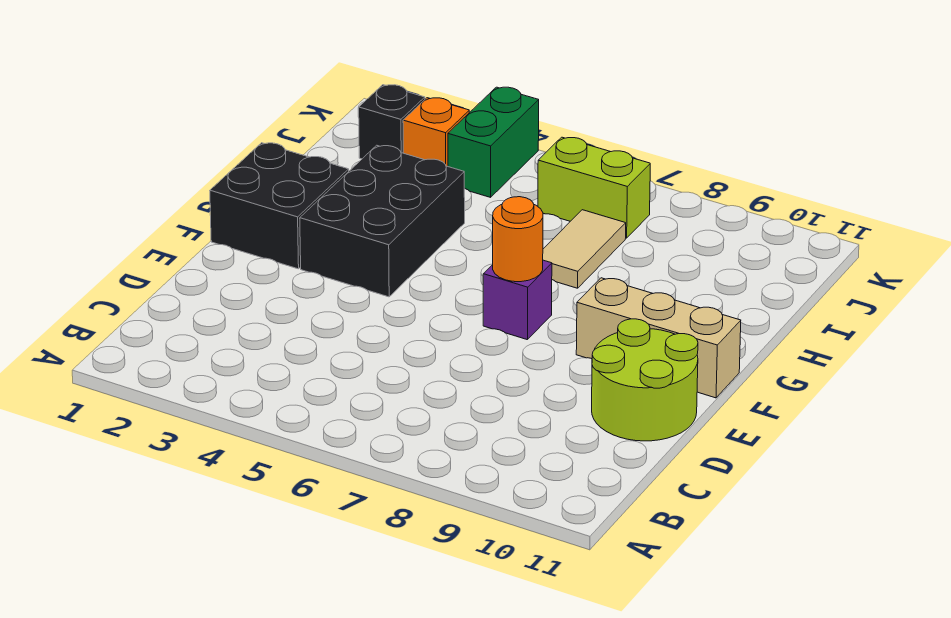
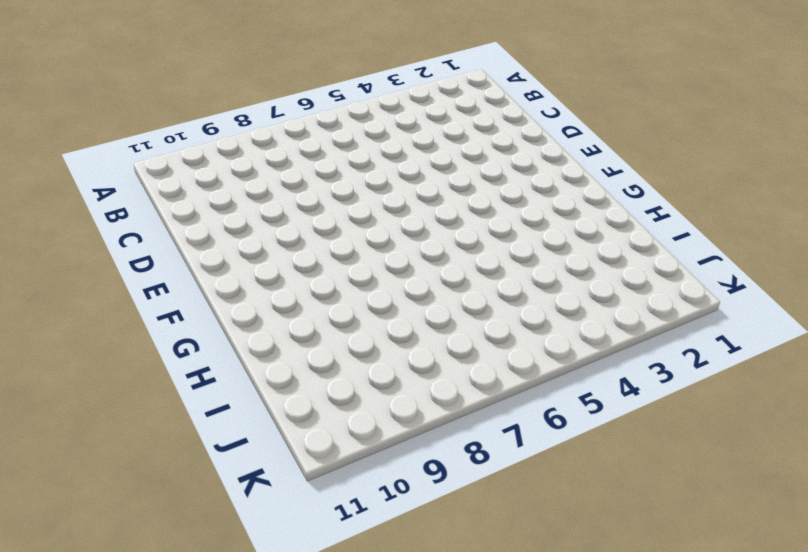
none -> lime round brick D10:E11 level 1
none -> black brick F1:G2 level 1

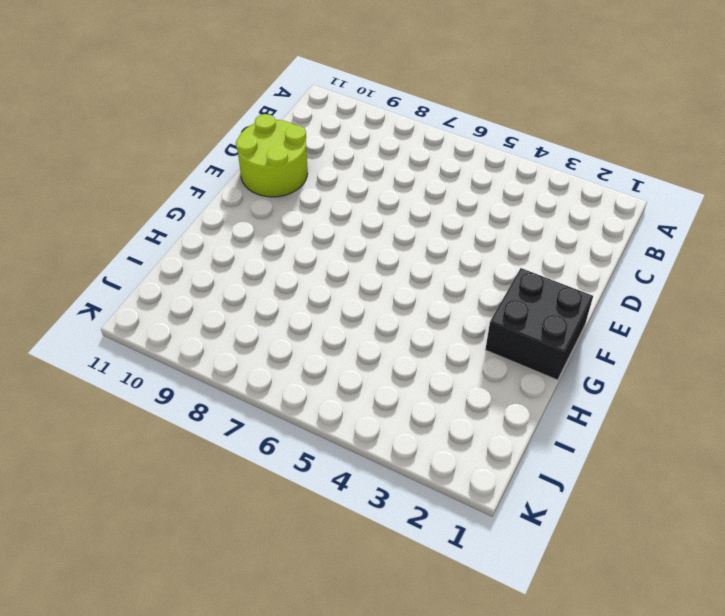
none -> black brick F3:H4 level 1
none -> purple brick F7 level 1

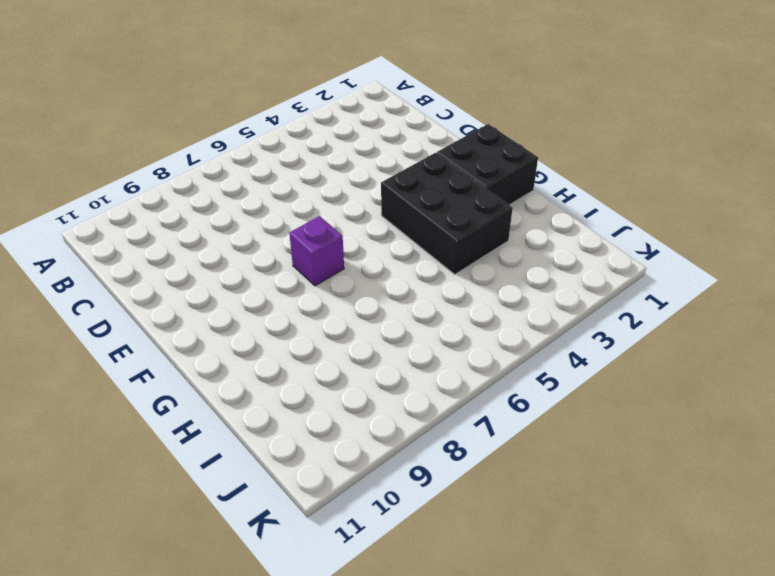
none -> lime round brick D10:E11 level 1
none -> tan brick F9:F11 level 1

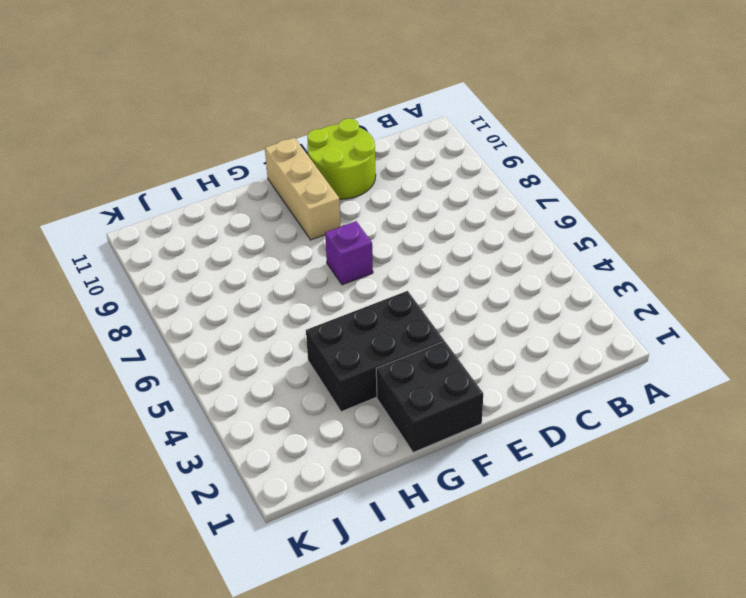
none -> tan tile H7:I7 level 1
none -> black brick J2 level 1

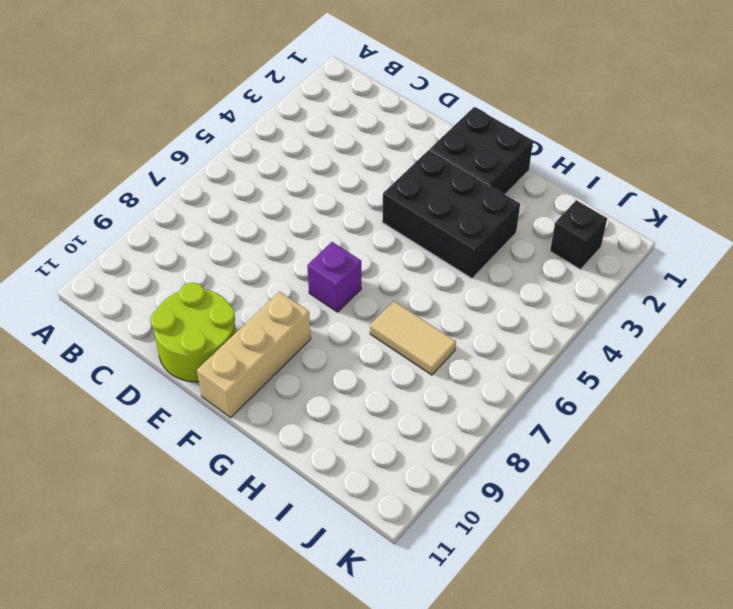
none -> orange brick J3 level 1
none -> green brick J4:K4 level 1

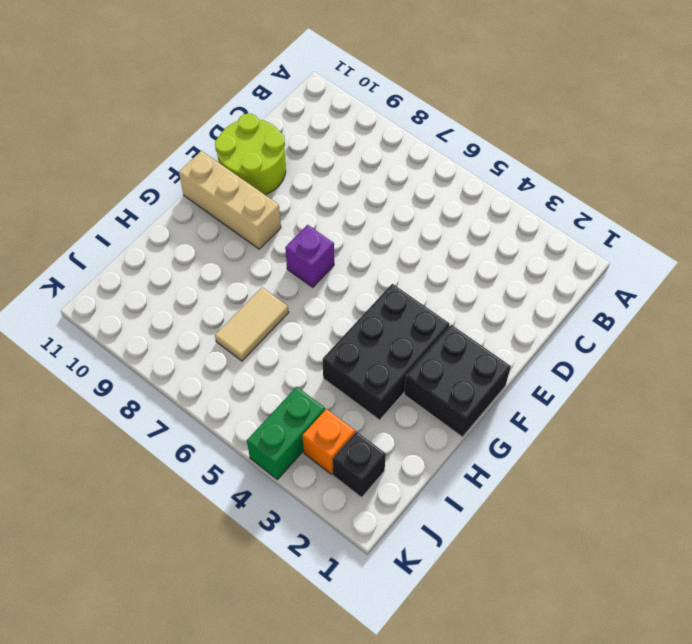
none -> lime brick J6:J7 level 1
none -> orange round brick F7 level 2

